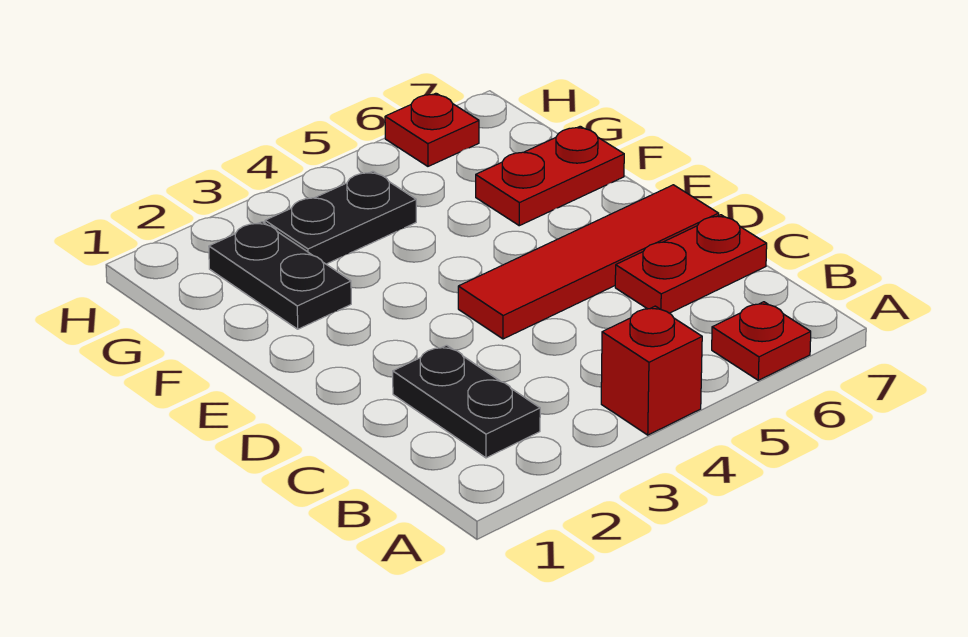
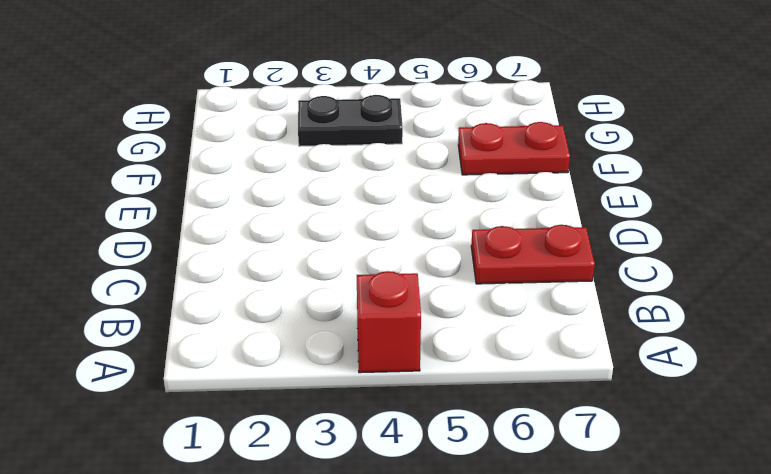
none -> red plate A6 level 1
none -> black plate B2:C2 level 1

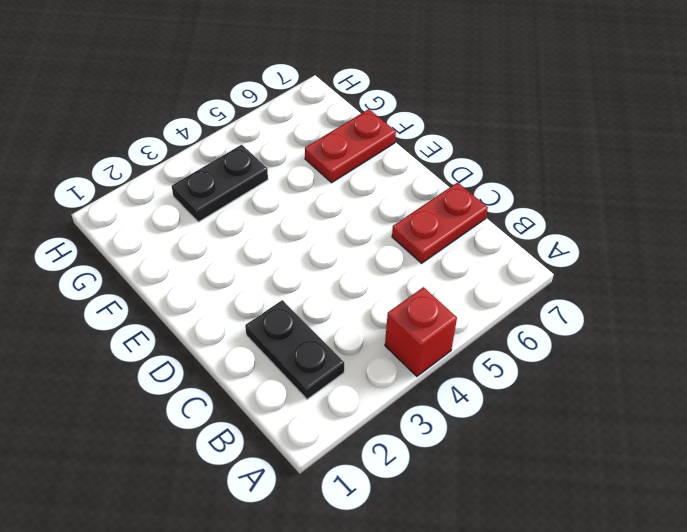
none -> red plate A6 level 1
none -> red tile D4:D7 level 1

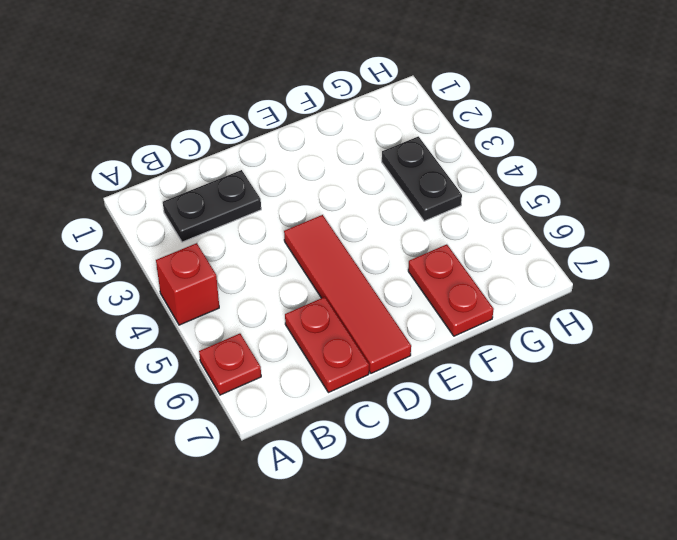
none -> black plate F2:G2 level 1
none -> red plate H6 level 1

